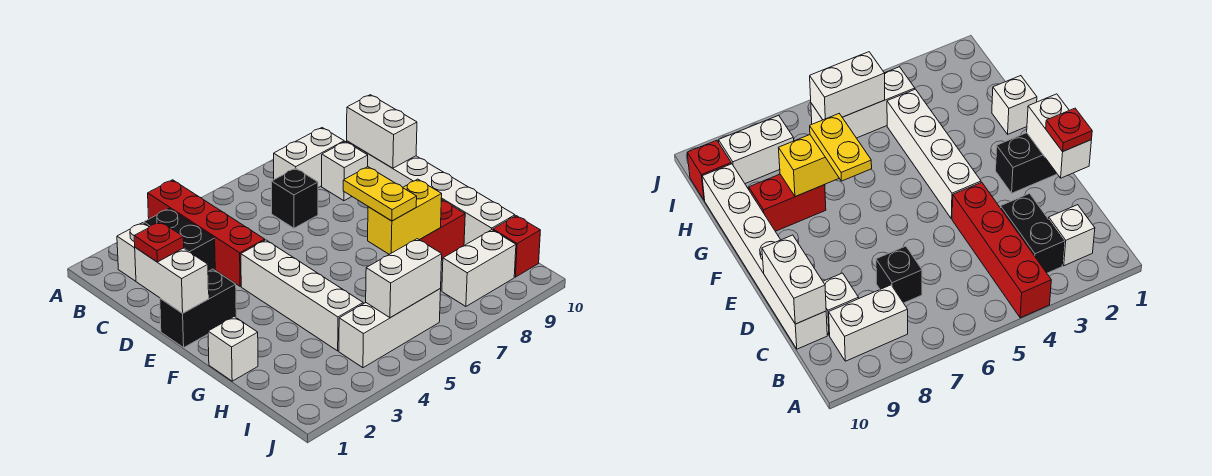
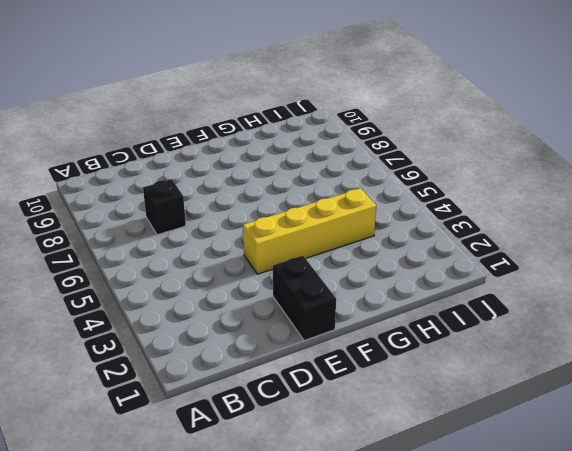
yellow brick E4:H4 level 1 -> white brick E4:H4 level 1
none -> red brick A4:D4 level 1
none -> white brick B2 level 1
none -> black brick B3:C3 level 1

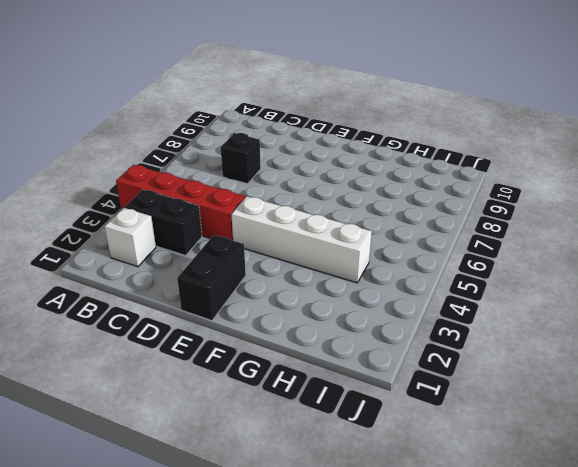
none -> white brick B8:B9 level 1
none -> white brick C9 level 1
none -> white brick C10:H10 level 1

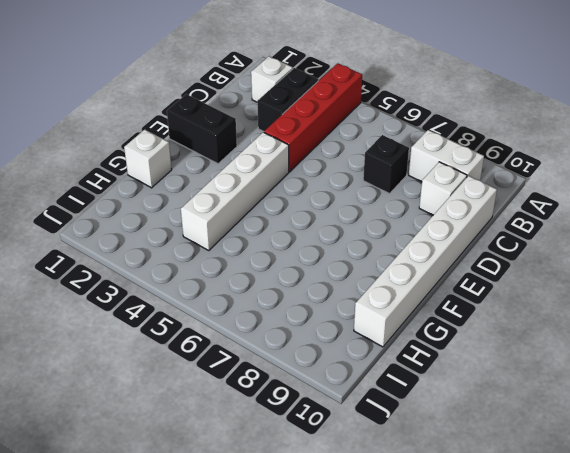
none -> red brick G8:G9 level 1
none -> white brick I4:I6 level 1
none -> white brick I8:I9 level 1

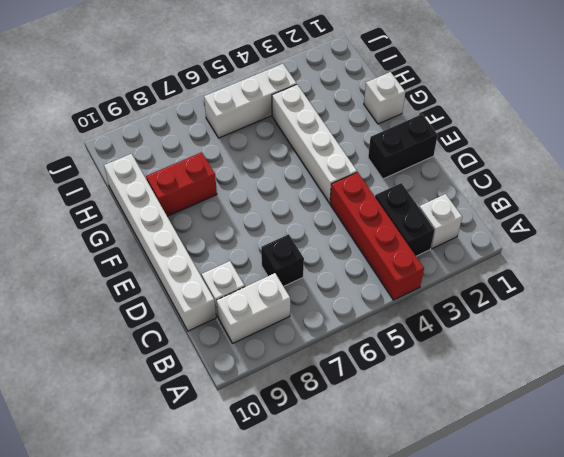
none -> white brick I8:I9 level 1
none -> red brick I10 level 1
none -> white brick C10:D10 level 2

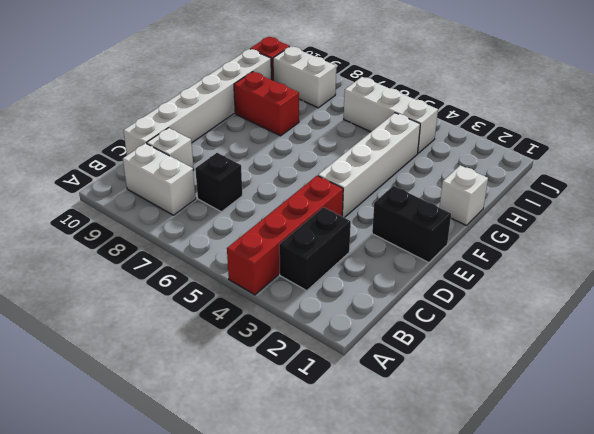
none -> white brick B2 level 1
none -> white brick C10:D10 level 2
none -> white brick D1:E1 level 2

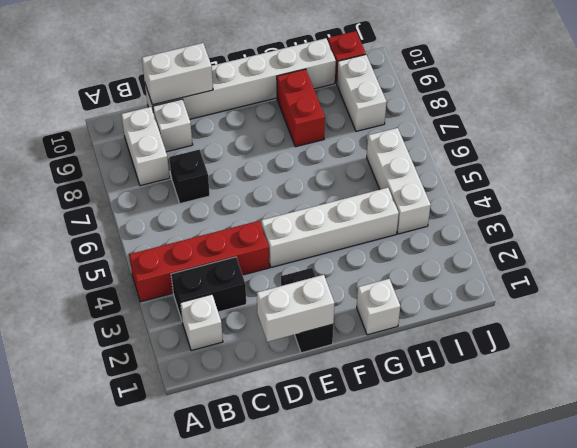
none -> yellow brick G7:G8 level 2
none -> white brick I5:I6 level 2
none -> red plate D1 level 3

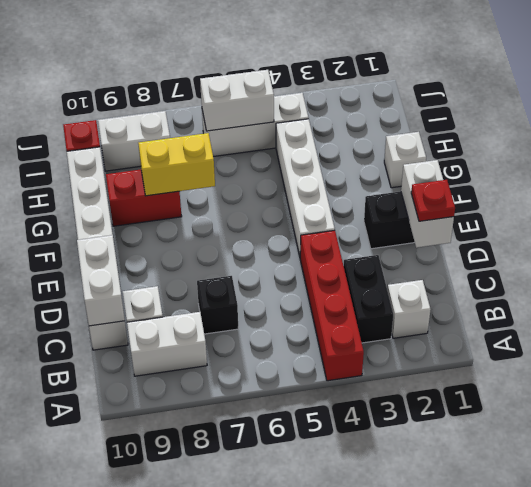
none -> yellow plate F7:G7 level 3

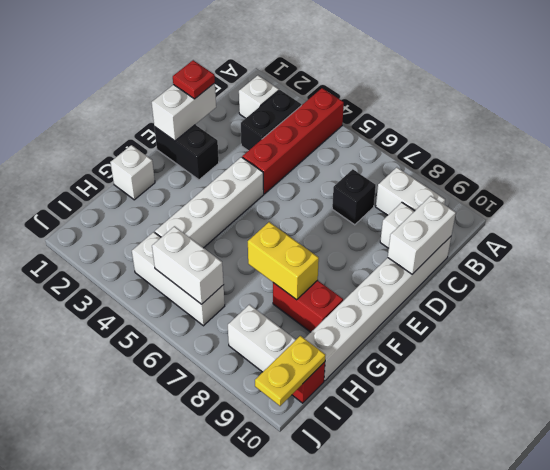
yellow plate I10:J10 level 2 -> yellow plate F7:G7 level 3

